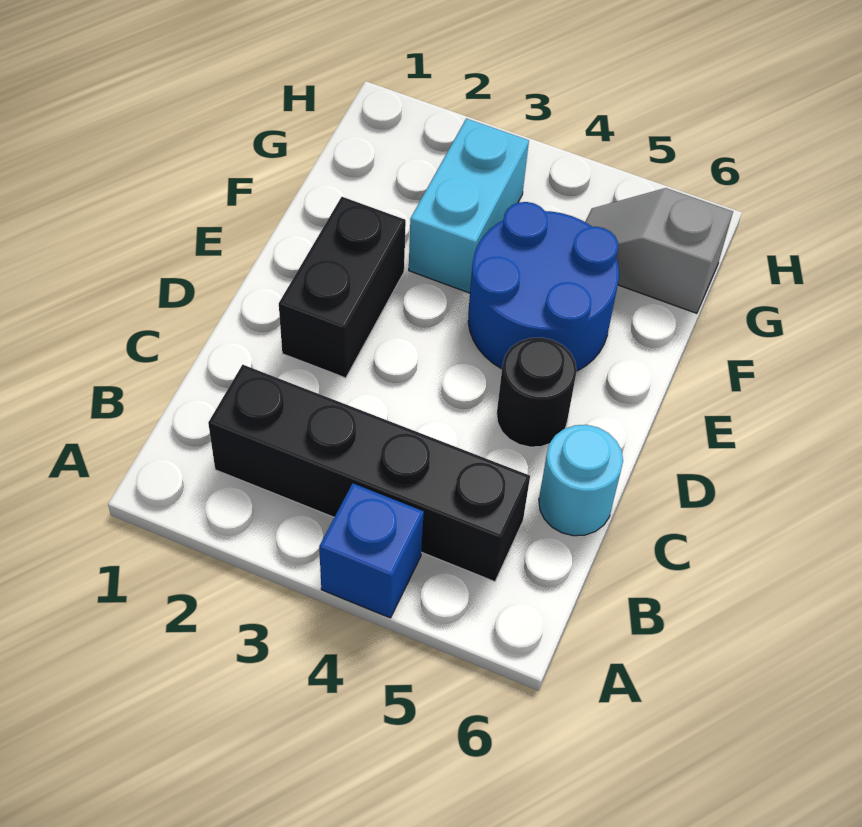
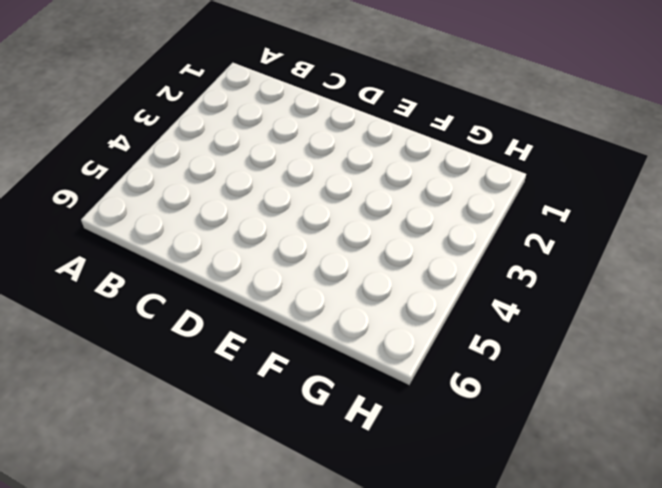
none -> blue brick A4 level 1
none -> black brick B2:B5 level 1

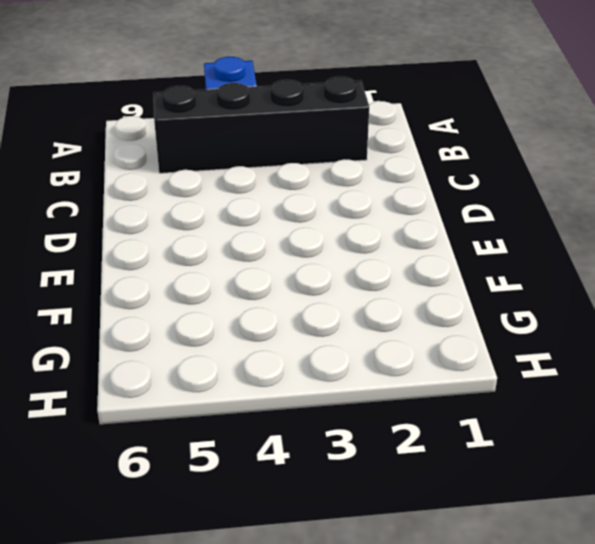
none -> cyan round brick C6 level 1
none -> black brick D2:E2 level 1

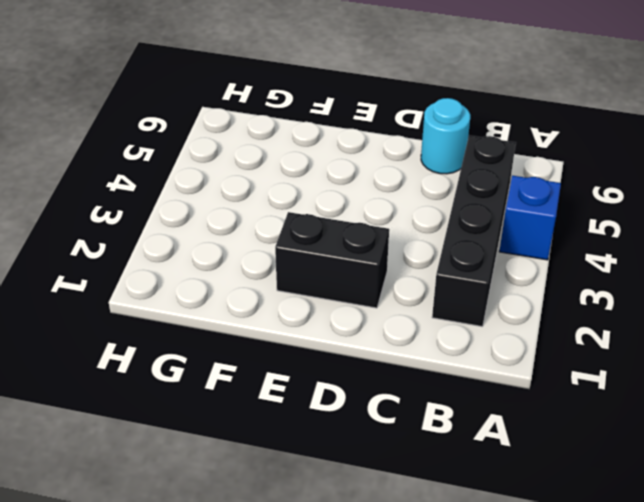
none -> black round brick D5 level 1
none -> blue round brick E4:F5 level 1

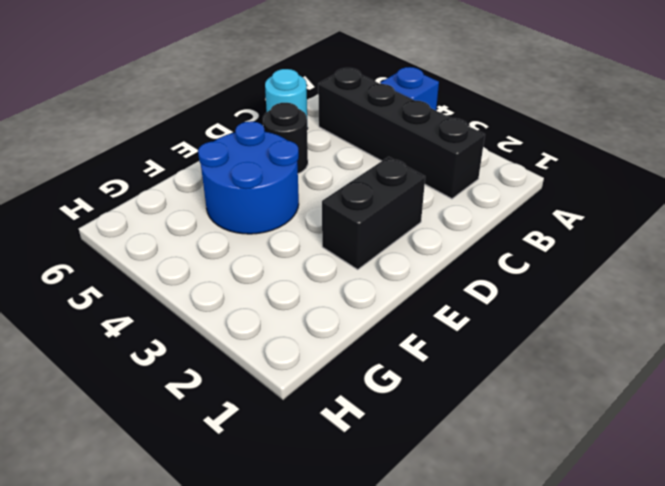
none -> cyan brick F3:G3 level 1
none -> grey slope G5:G6 level 1 top 6

